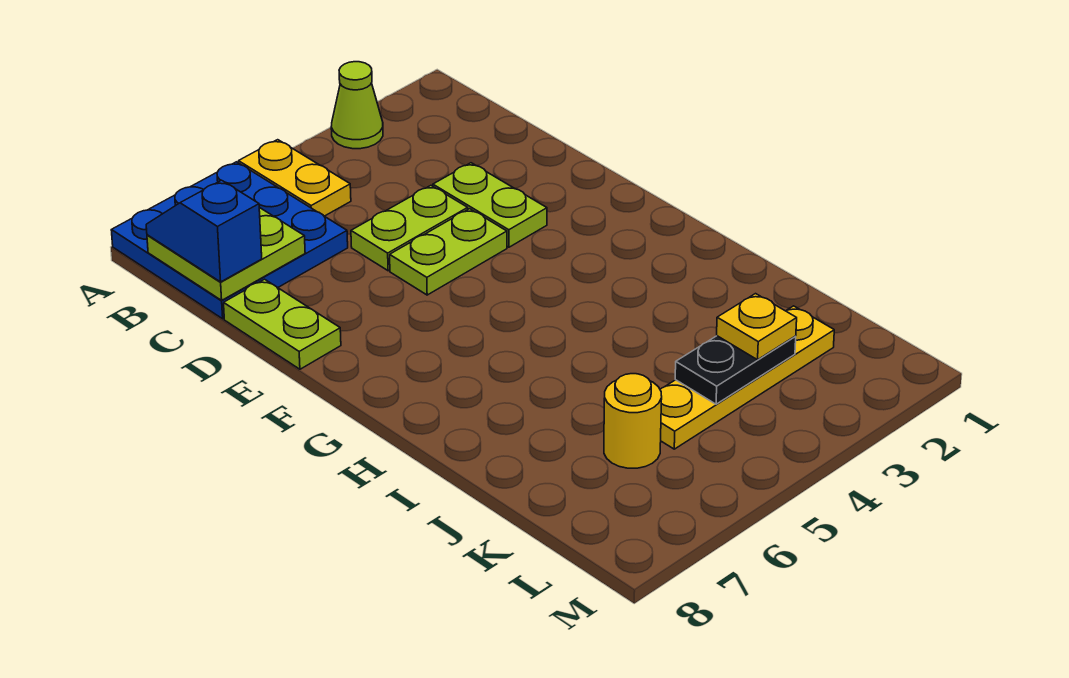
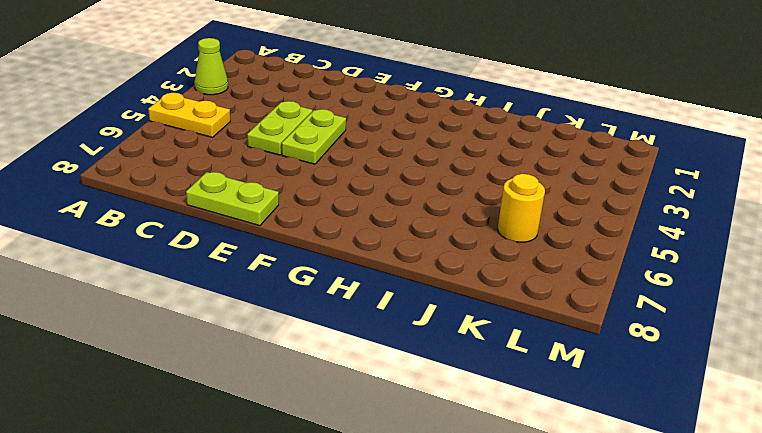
none -> blue plate A6:C8 level 1
none -> lime plate D3:E3 level 1
none -> yellow plate K2:K5 level 1

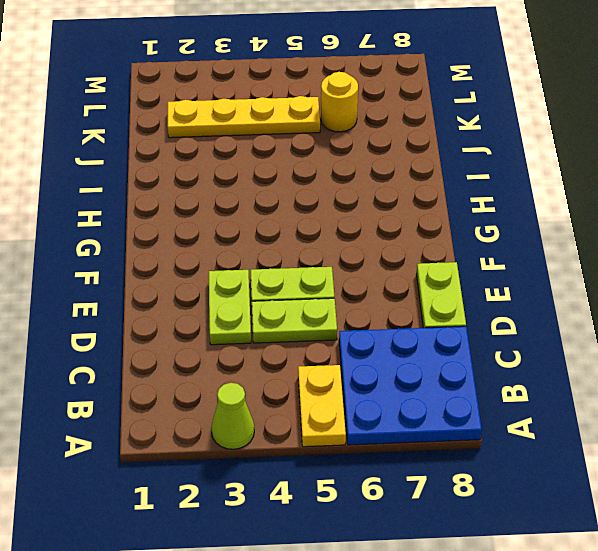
none -> lime plate B7:C8 level 2
none -> black plate K3:K4 level 2
none -> blue slope B8:C8 level 3 top C

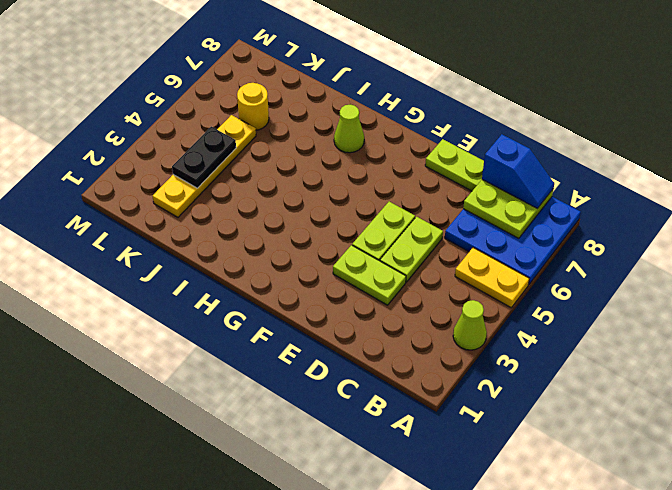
lime cone H7 level 1 -> none
none -> yellow plate K3 level 3

